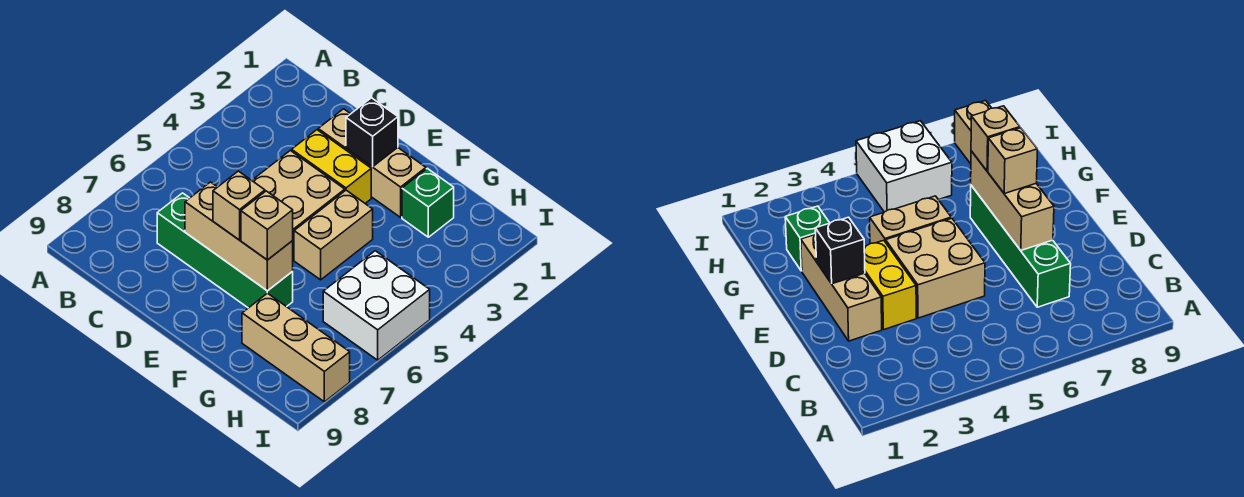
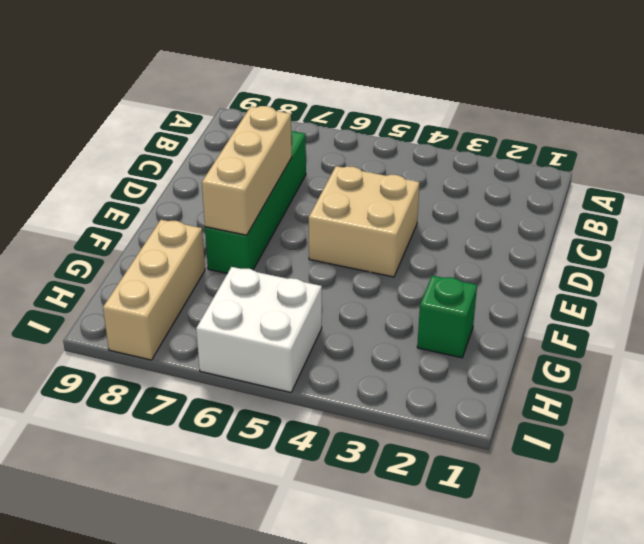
none -> tan brick D2:F2 level 1
none -> yellow brick D3:E3 level 1
none -> tan brick F4:F5 level 1

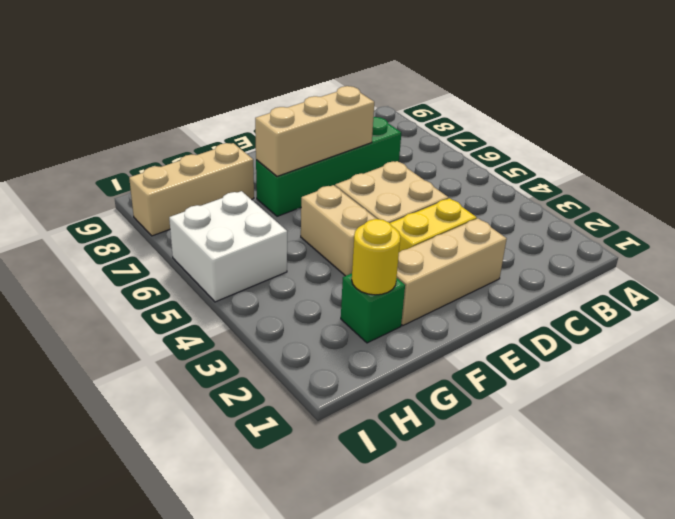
yellow round brick G2 level 2 -> none
none -> black brick E2 level 2
none -> tan brick E7 level 3
none -> tan brick F7 level 3

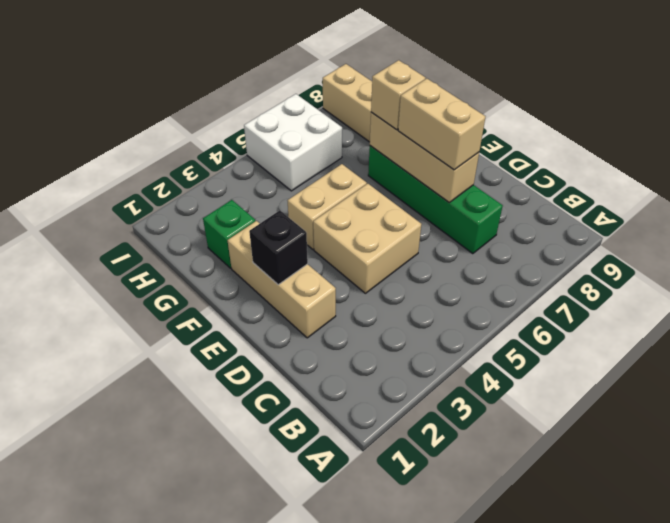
tan brick D7:E7 level 3 -> tan brick E7 level 3
none -> yellow brick D3:E3 level 1

